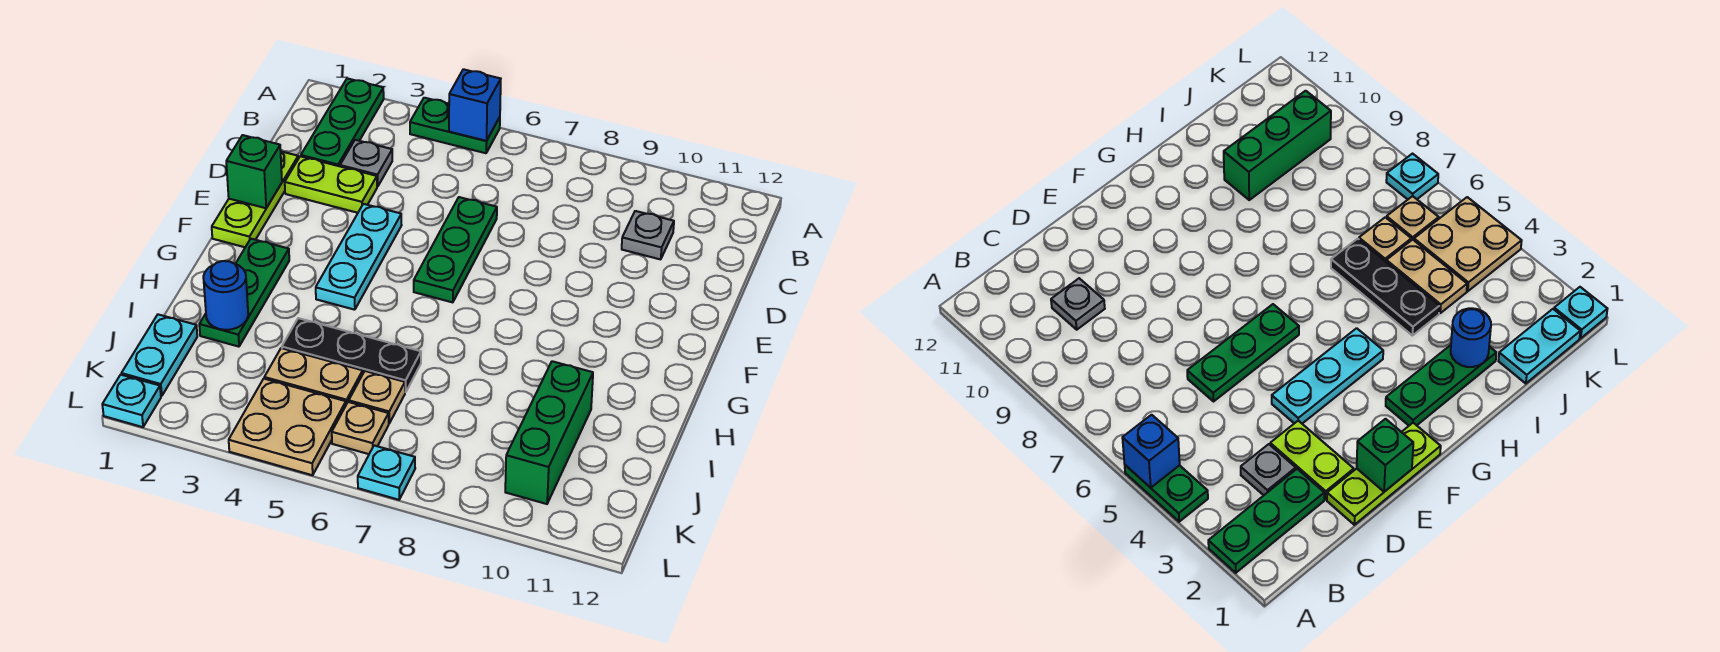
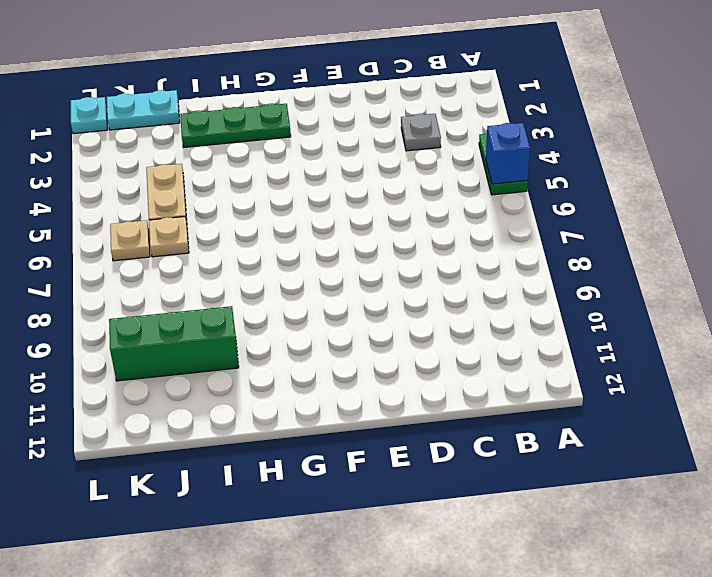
none -> green plate A2:C2 level 1
none -> grey plate C10 level 1
none -> lime plate D1:F1 level 1

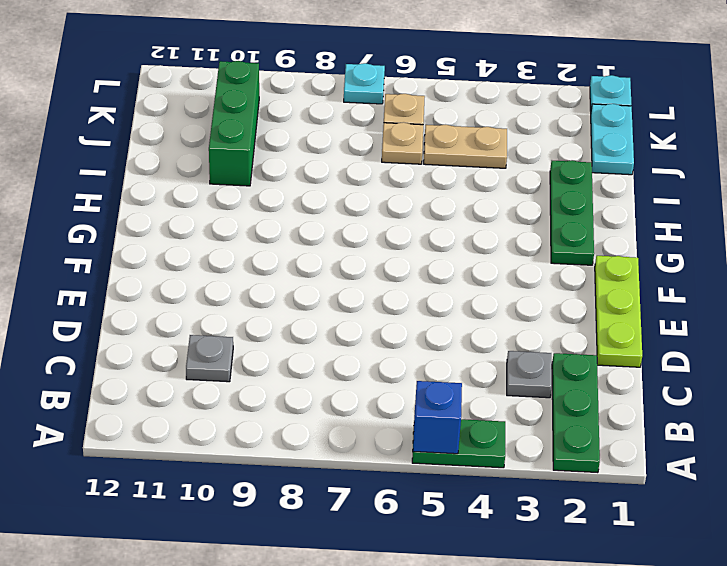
none -> lime plate D2:D3 level 1
none -> green plate D6:F6 level 1
none -> cyan plate E4:G4 level 1

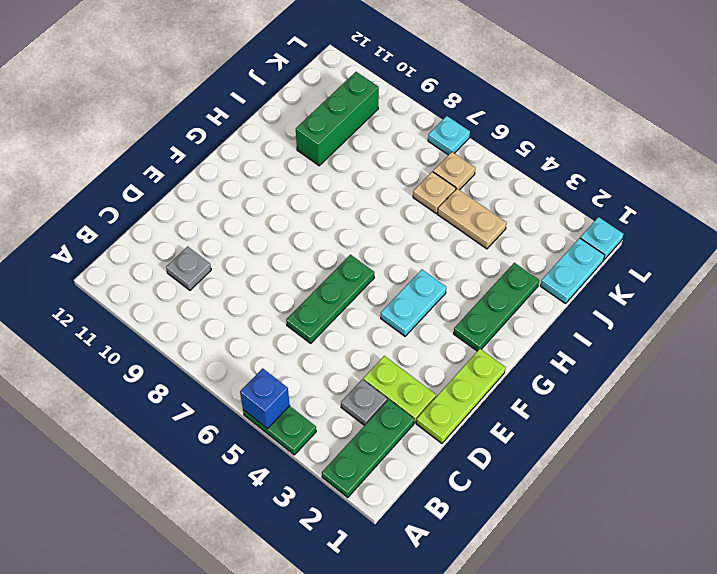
cyan plate F4:G4 level 1 -> cyan plate E4:G4 level 1
none -> black plate I4:I6 level 1
none -> tan plate K4:L5 level 1
none -> green brick E1 level 2

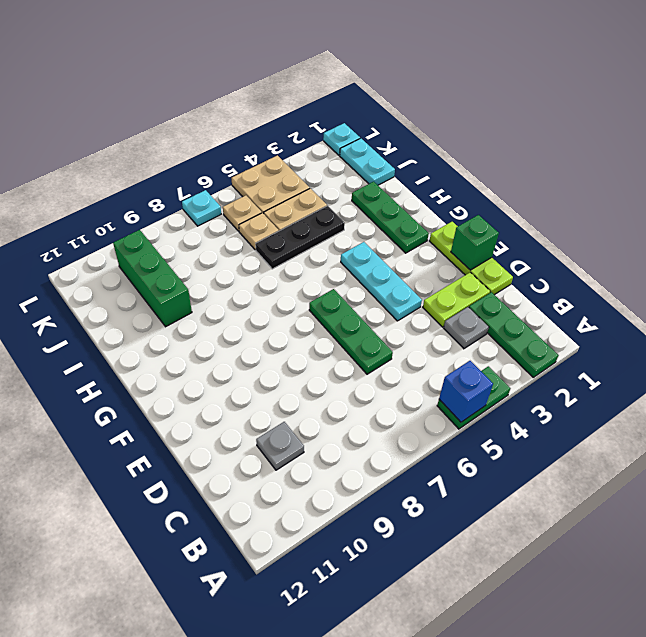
none -> blue round brick I2 level 2

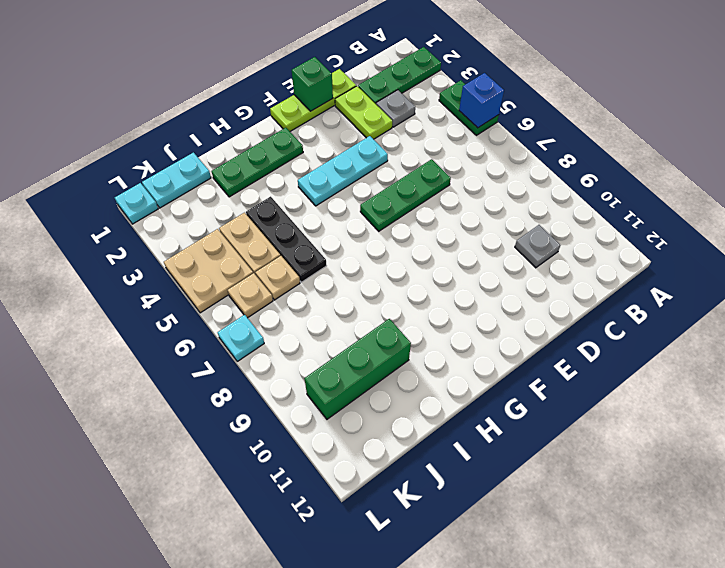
none -> blue round brick I2 level 2

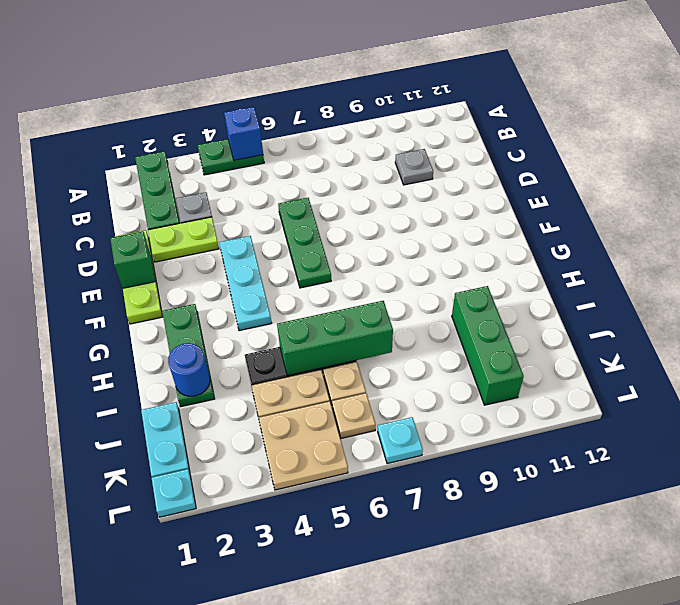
green brick I5:I7 level 2 -> none

